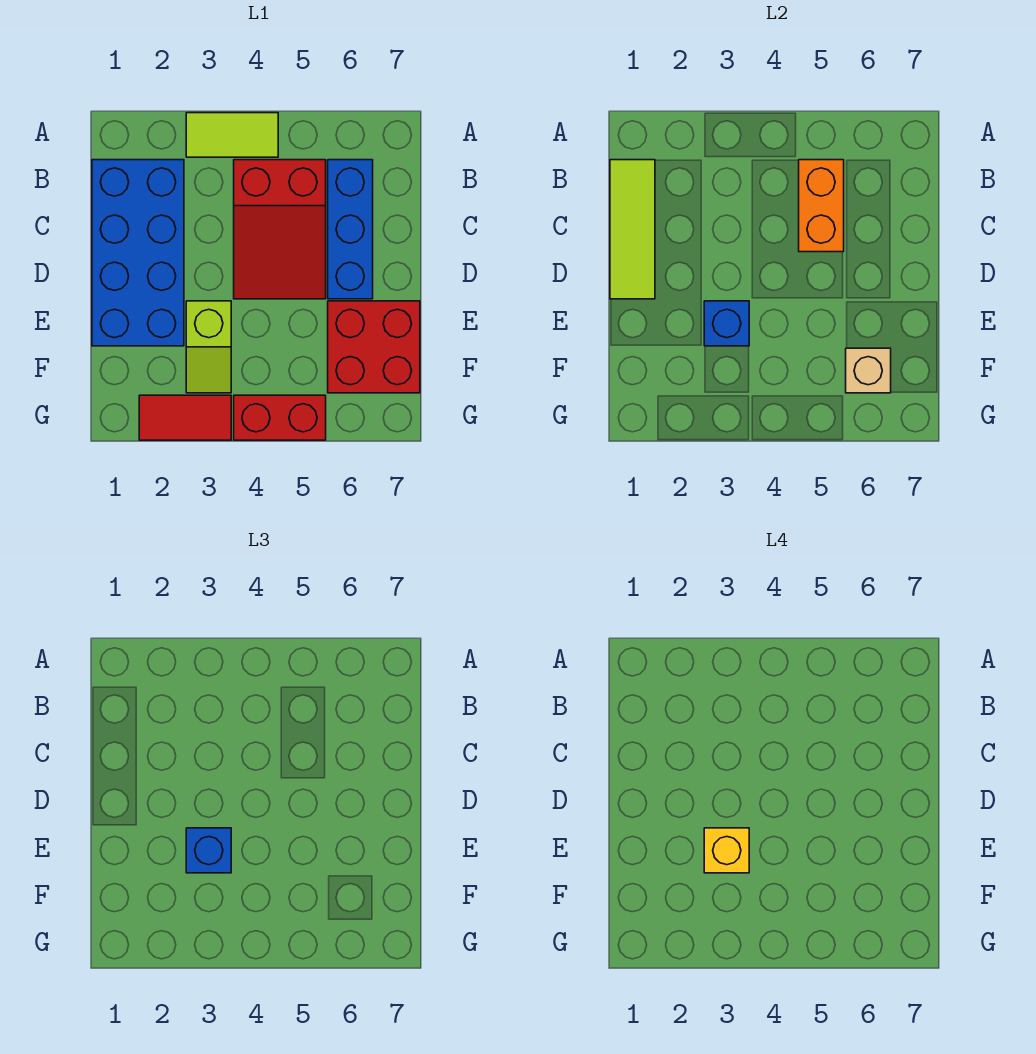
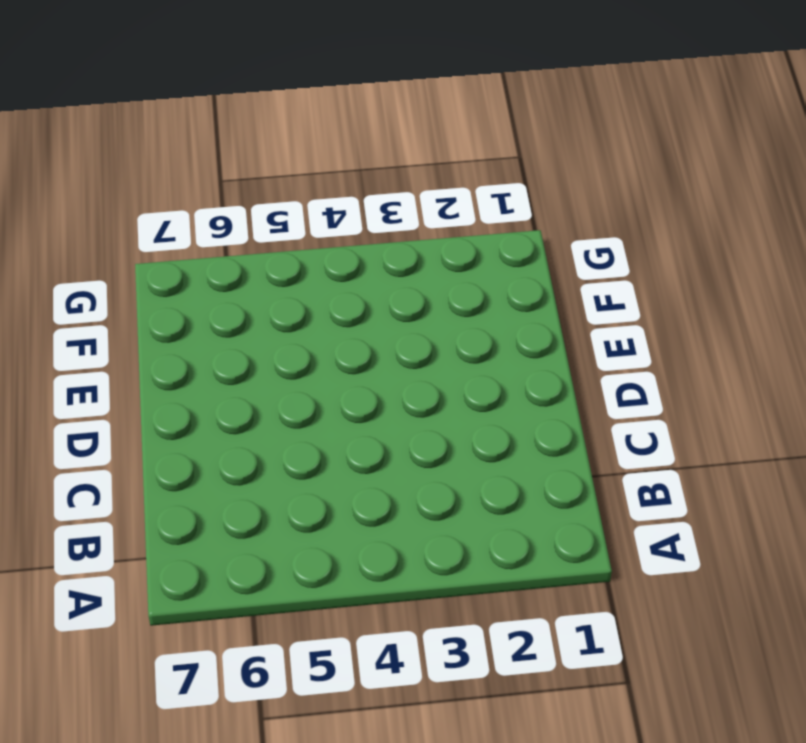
none -> lime tile A3:A4 level 1
none -> blue brick B1:E2 level 1
none -> red slope B4:D5 level 1 top B

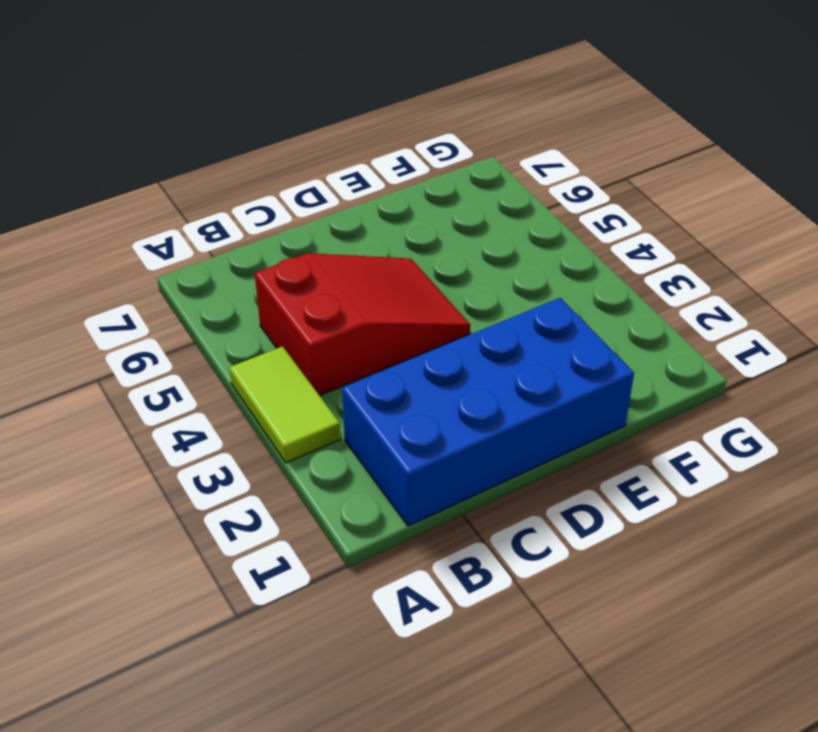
none -> blue brick B6:D6 level 1
none -> lime slope E3:F3 level 1 top E
none -> red brick E6:F7 level 1

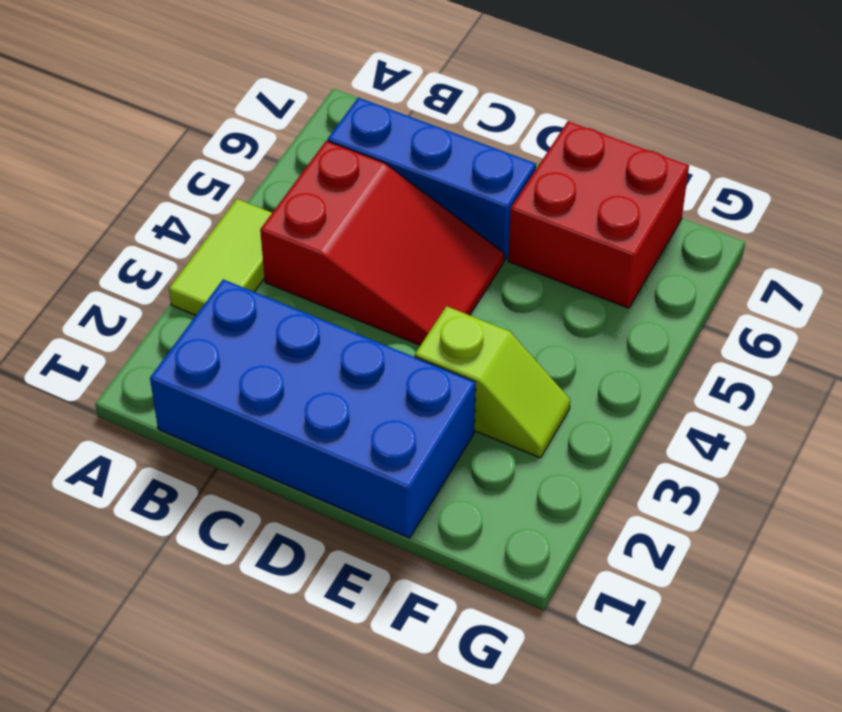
none -> red tile G2:G3 level 1
none -> red brick G4:G5 level 1
none -> lime tile B1:D1 level 2

